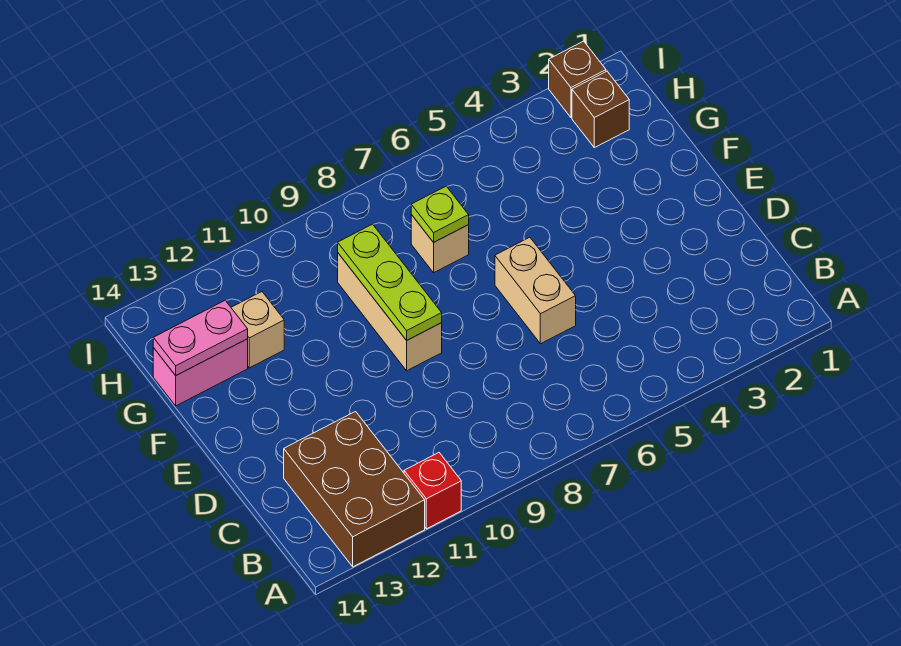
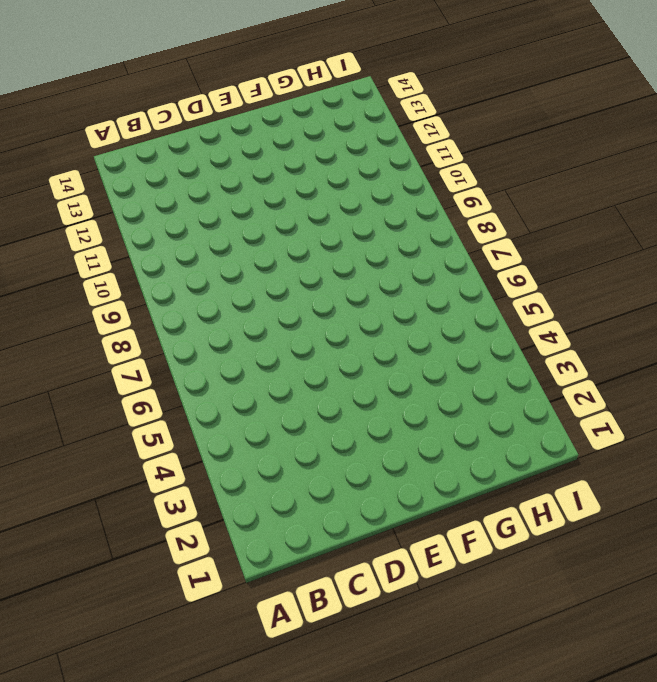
none -> red brick A11 level 1
none -> brown brick A12:C13 level 1
none -> tan brick D6:E6 level 1

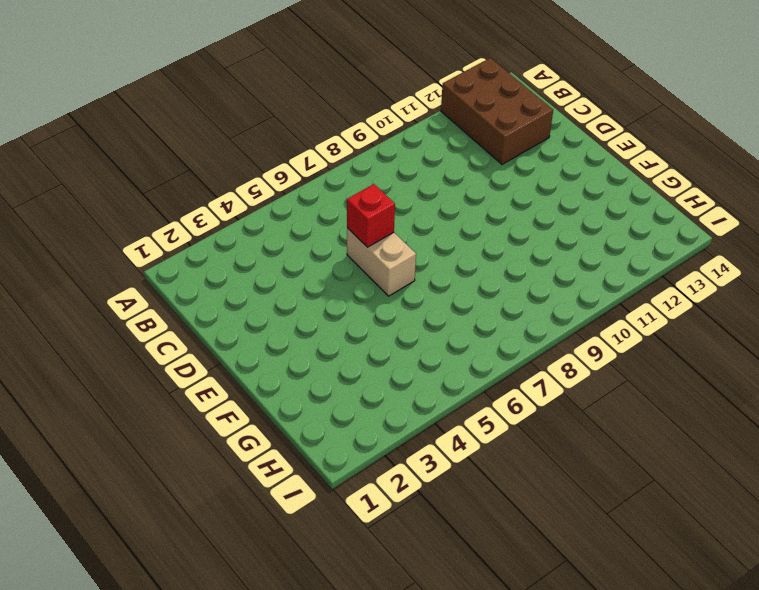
red brick D6 level 2 -> red brick A11 level 1
none -> tan brick E9:G9 level 1
none -> tan brick G7 level 1
none -> tan brick G12 level 1

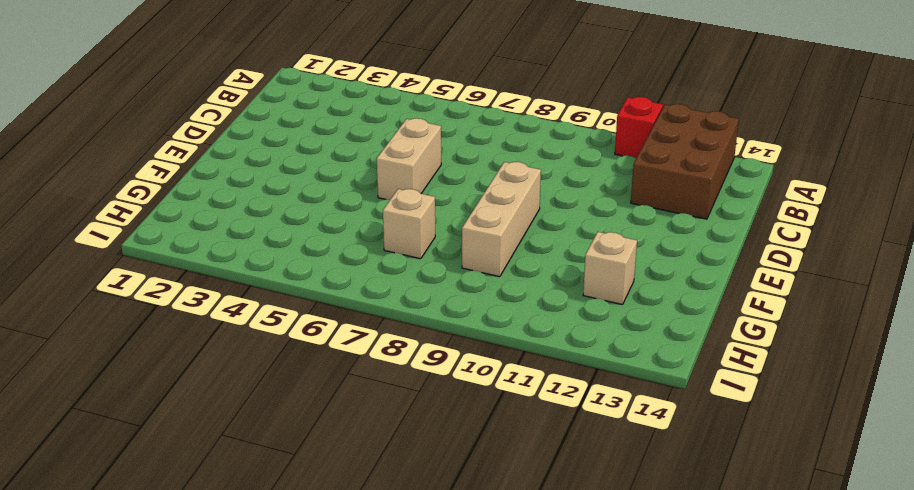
none -> pink brick G13:G14 level 1
none -> brown brick H2 level 1
none -> brown brick I2 level 1

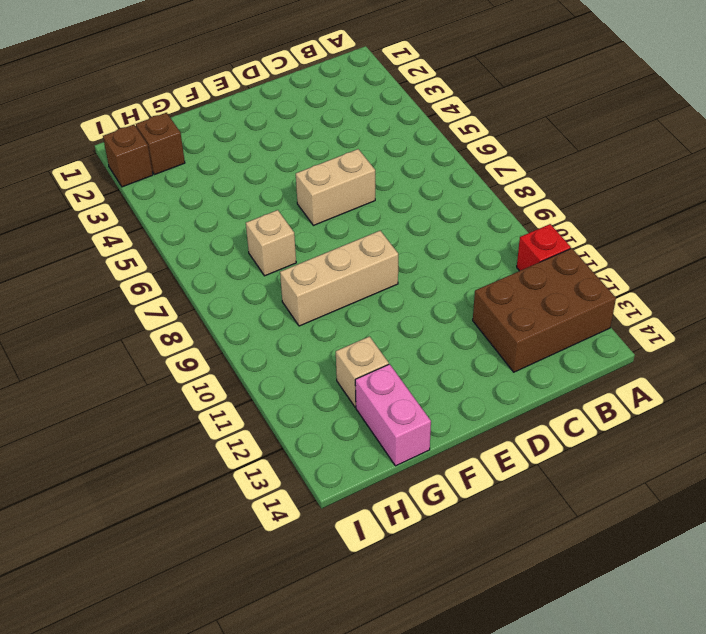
none -> lime plate E9:G9 level 2
none -> lime plate G7 level 2
none -> pink plate G13:G14 level 2

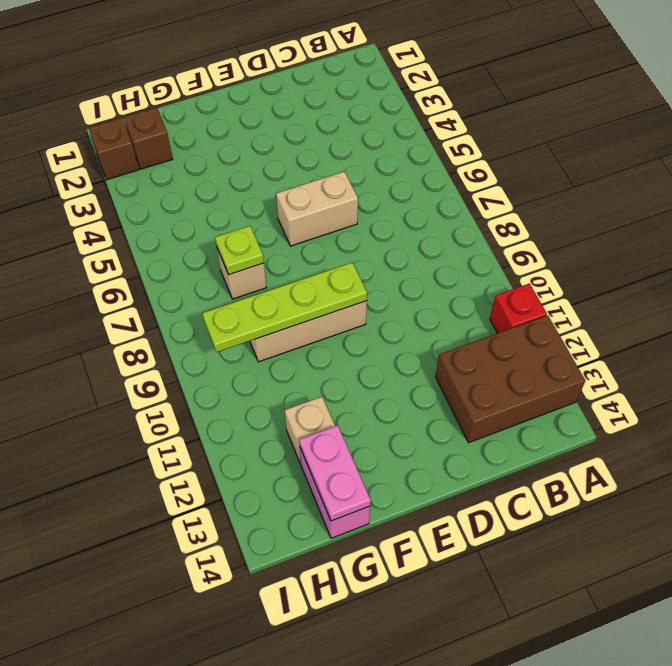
lime plate E9:H9 level 2 -> lime plate E9:G9 level 2

